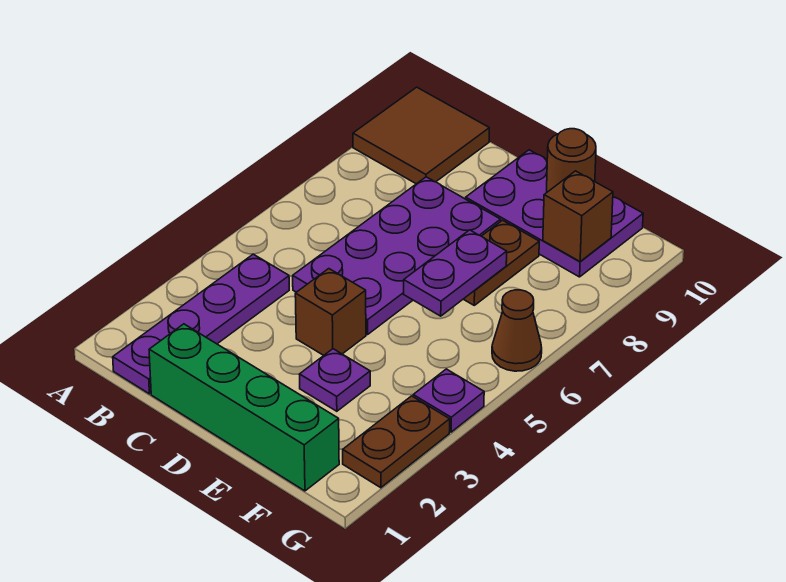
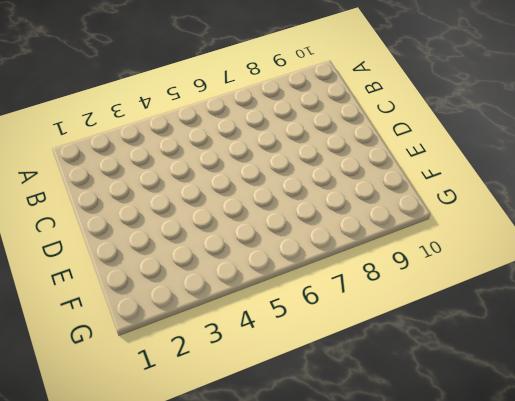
none -> brown tile A9:B10 level 1
none -> purple plate B1:B4 level 1
none -> green brick C1:F1 level 1

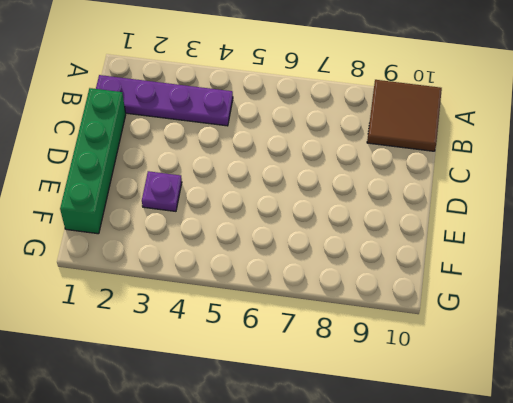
none -> purple plate C5:D8 level 1
none -> brown brick D4 level 1
none -> purple plate D9:F10 level 1

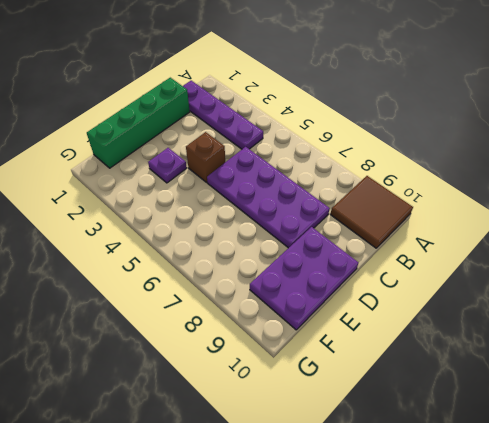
none -> brown plate E7:E8 level 1
none -> brown plate G2:G3 level 1
none -> purple plate G4 level 1

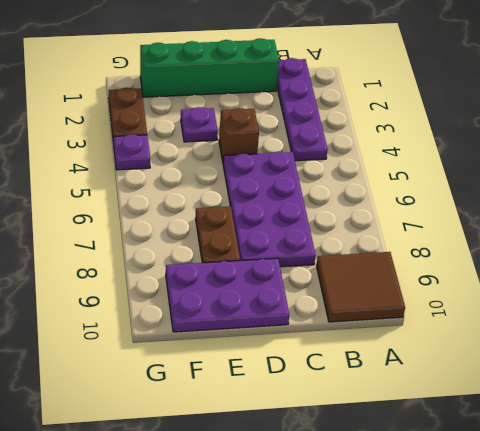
none -> brown cone G6 level 1
none -> purple plate E6:E7 level 2
none -> brown round brick E10 level 2

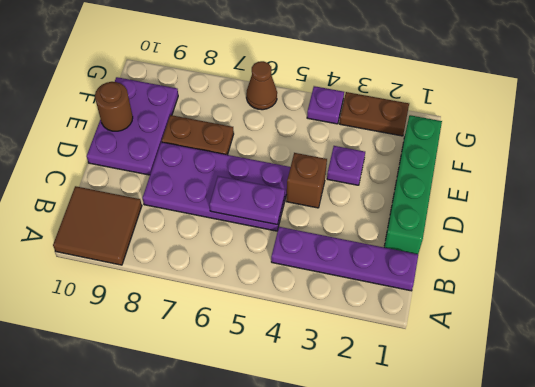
purple plate C5:C6 level 2 -> purple plate E6:E7 level 2
none -> brown brick F9 level 2

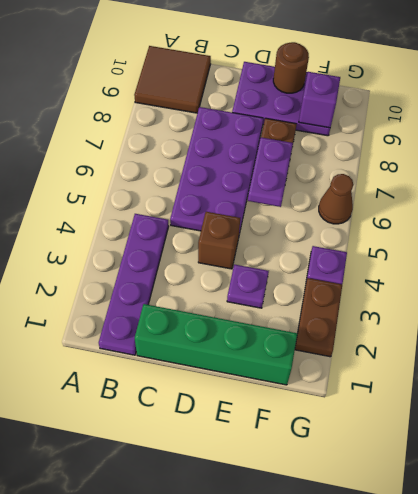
purple brick F9 level 2 -> brown brick F9 level 2

